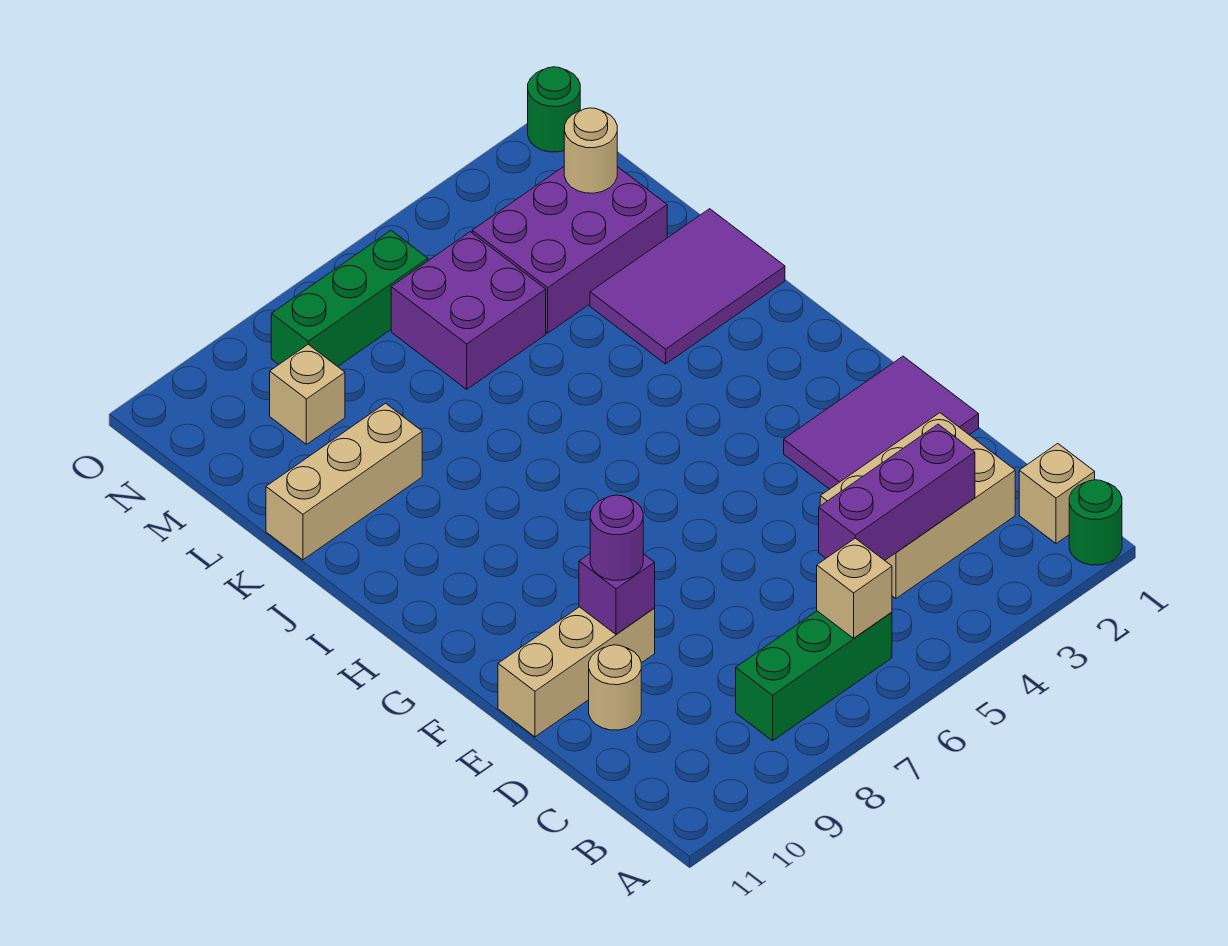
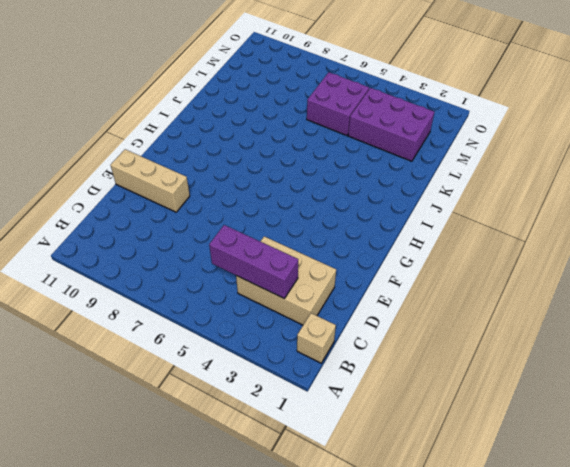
none -> green round brick A1 level 1
none -> green brick B6:B8 level 1
none -> tan round brick D10 level 1

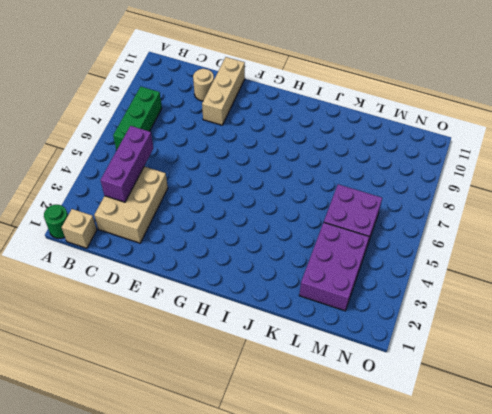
none -> purple tile E1:F3 level 1
none -> purple tile J1:K3 level 1
none -> tan brick K9:K11 level 1

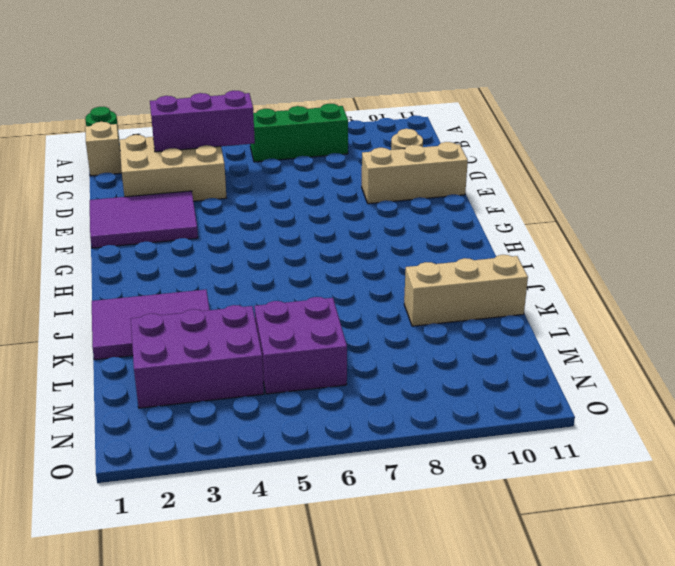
none -> tan brick M9 level 1
none -> green brick N6:N8 level 1
none -> green round brick O1 level 1

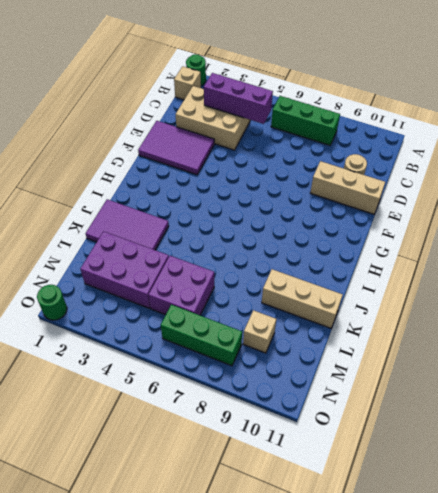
none -> tan brick B6 level 2
none -> purple brick E9 level 2
none -> tan round brick M2 level 2

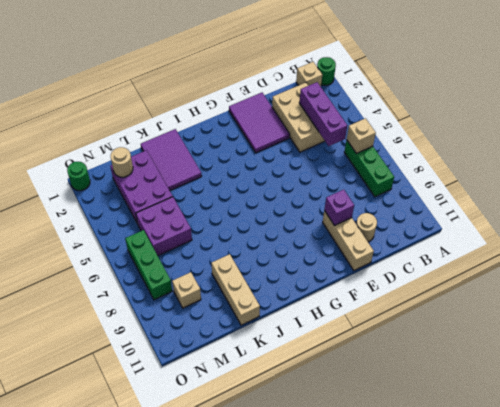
none -> purple round brick E9 level 3

